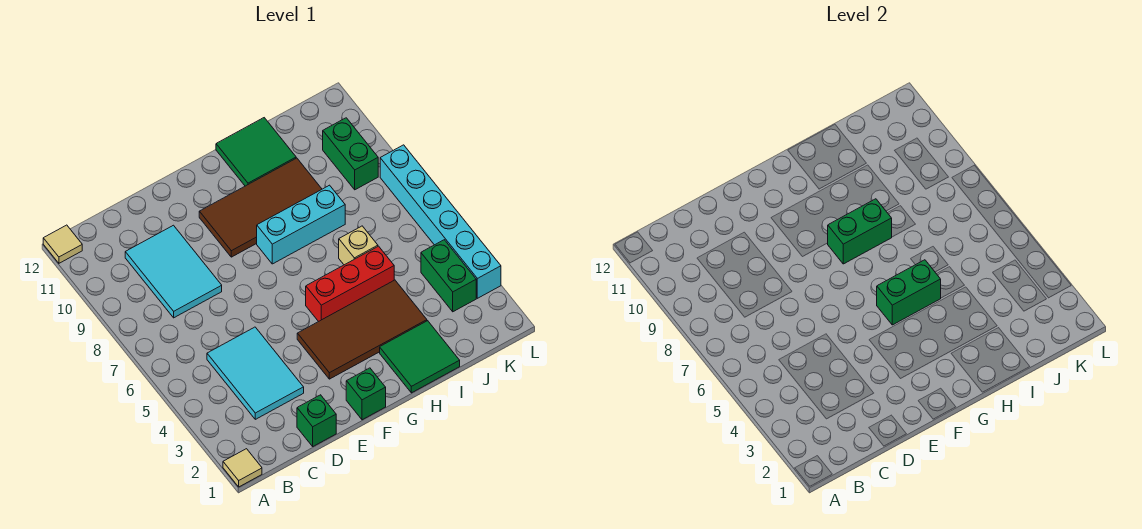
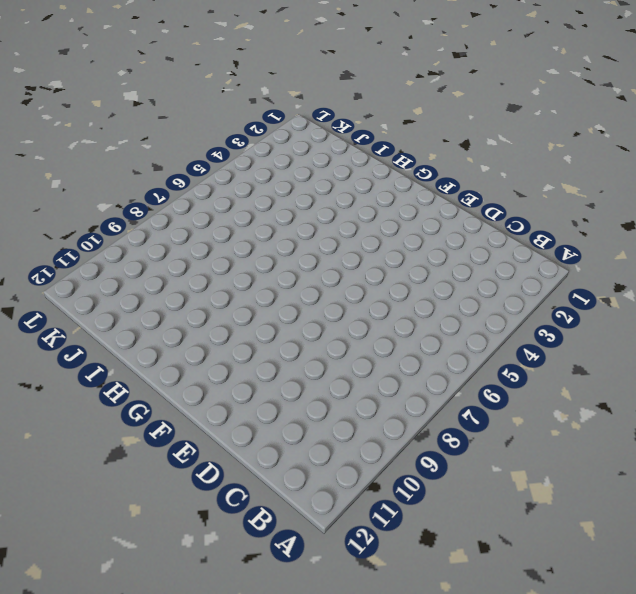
none -> tan tile A1 level 1
none -> tan tile A12 level 1
none -> cyan tile C3:D5 level 1

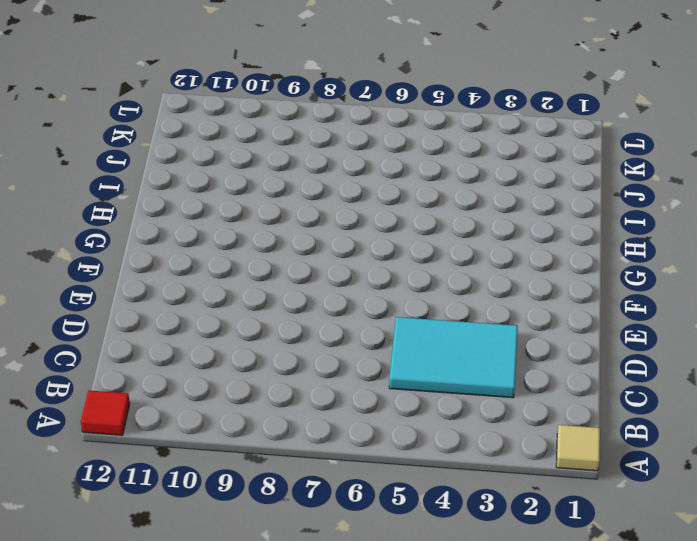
red tile A12 level 1 -> tan tile A12 level 1
none -> cyan tile C8:D10 level 1
none -> green brick D1 level 1
none -> green brick F1 level 1

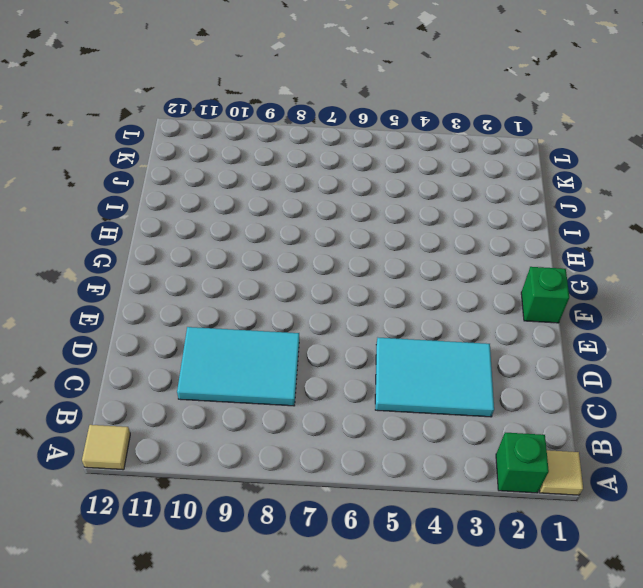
green brick A2 level 1 -> green brick D1 level 1
none -> brown tile F3:I4 level 1
none -> brown tile F9:I10 level 1
none -> red brick G5:I5 level 1

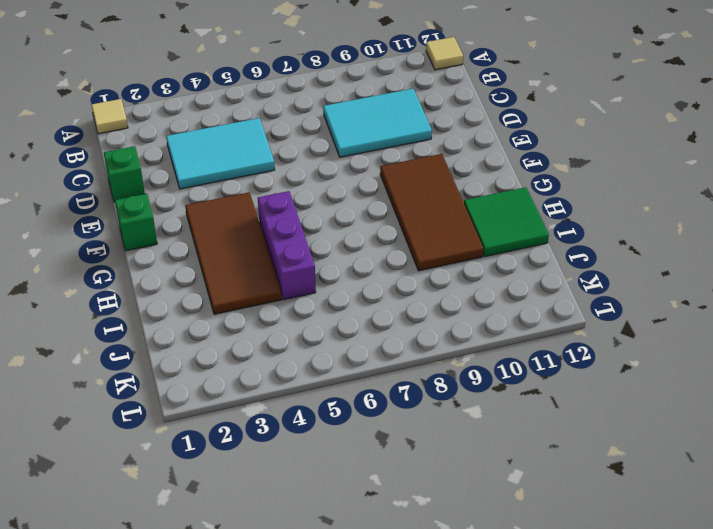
purple brick G5:I5 level 1 -> red brick G5:I5 level 1
none -> cyan brick G8:I8 level 1
none -> green tile H1:I2 level 1
none -> tan brick I6 level 1

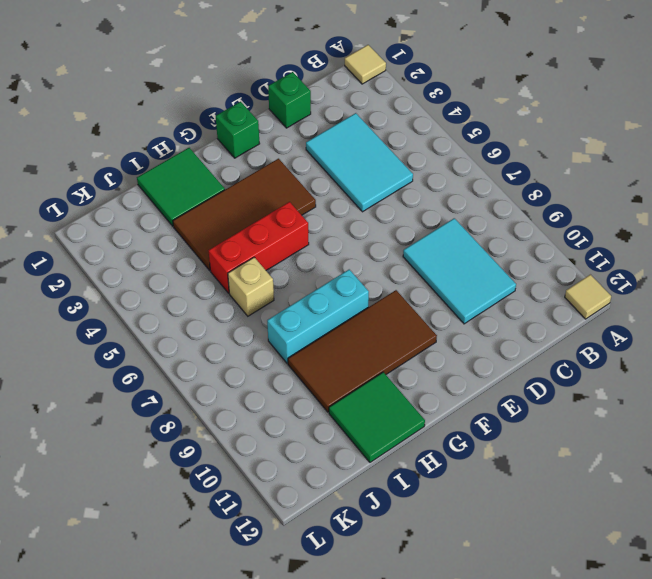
none -> green brick K3:K4 level 1
none -> green brick K9:K10 level 1
none -> cyan brick L3:L8 level 1

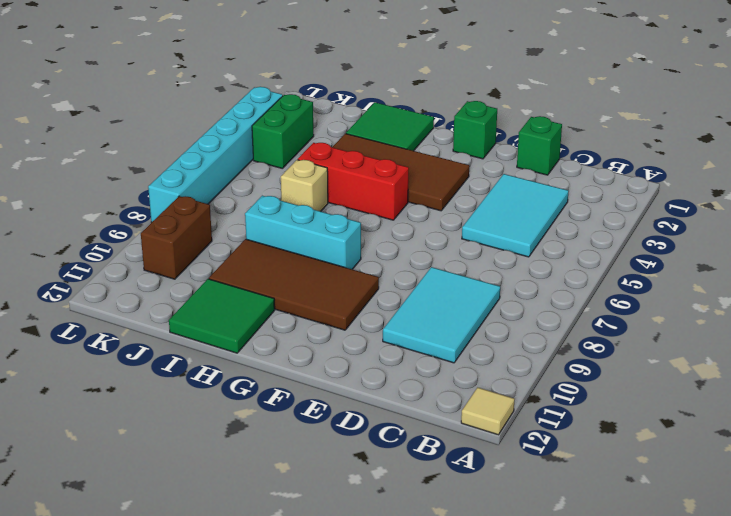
brown brick K9:K10 level 1 -> green brick K9:K10 level 1
none -> tan tile A1 level 1
none -> green brick G5:H5 level 2
none -> green brick G8:H8 level 2

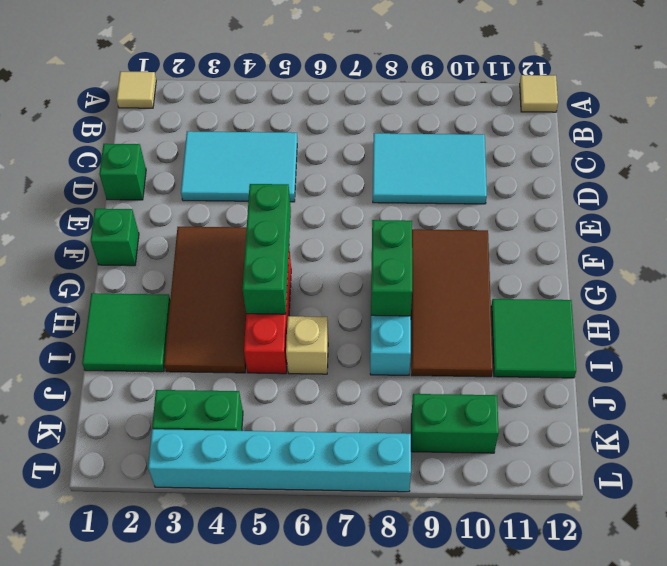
green brick F5:H5 level 2 -> green brick G5:H5 level 2

